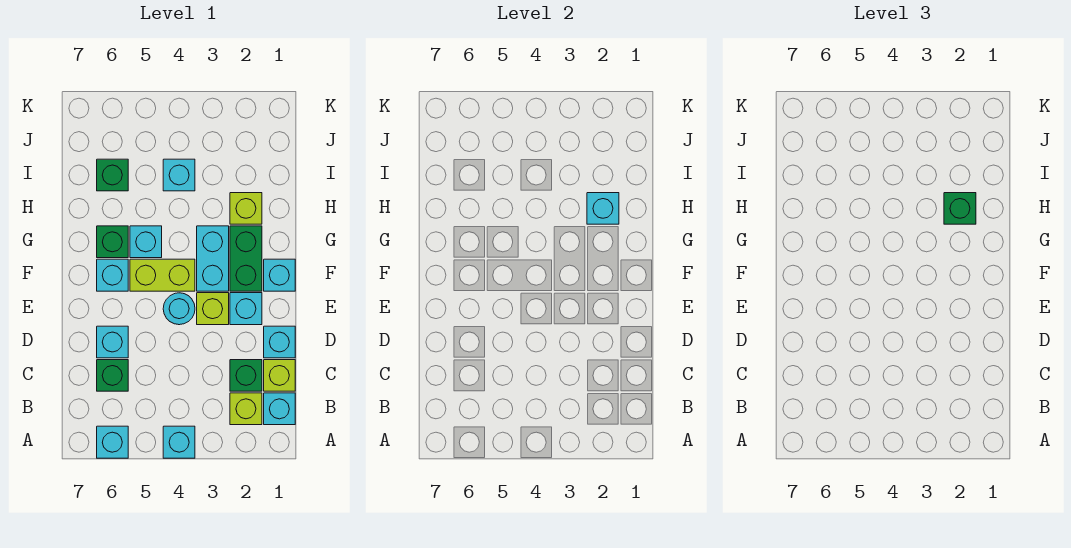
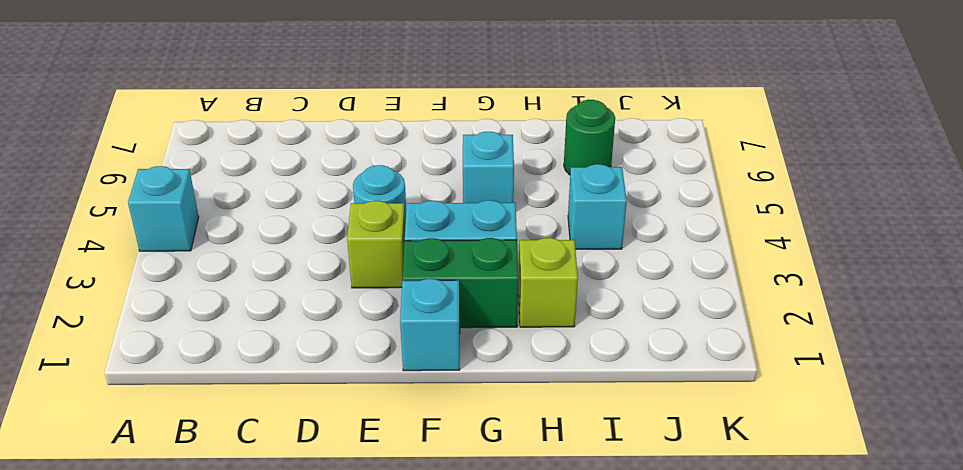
green round brick I6 level 1 -> green brick I6 level 1
none -> cyan brick A6 level 1
none -> cyan brick B1 level 1
none -> lime brick B2 level 1

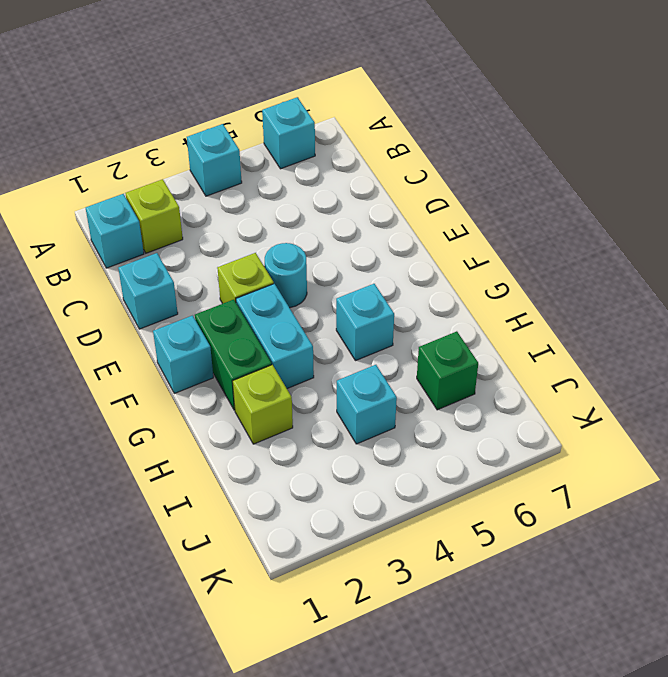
none -> lime brick C1 level 1
none -> green brick C2 level 1
none -> green brick C6 level 1

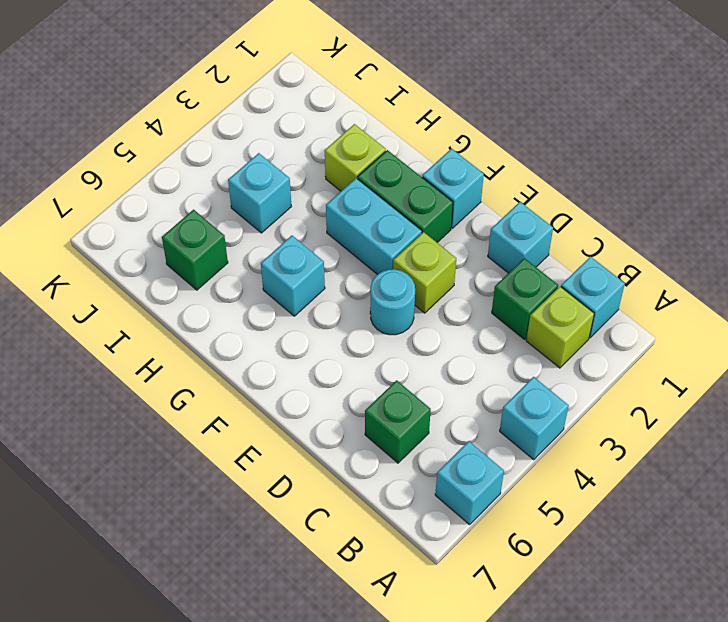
none -> lime brick C1 level 1
none -> cyan brick D6 level 1
none -> cyan brick E2 level 1

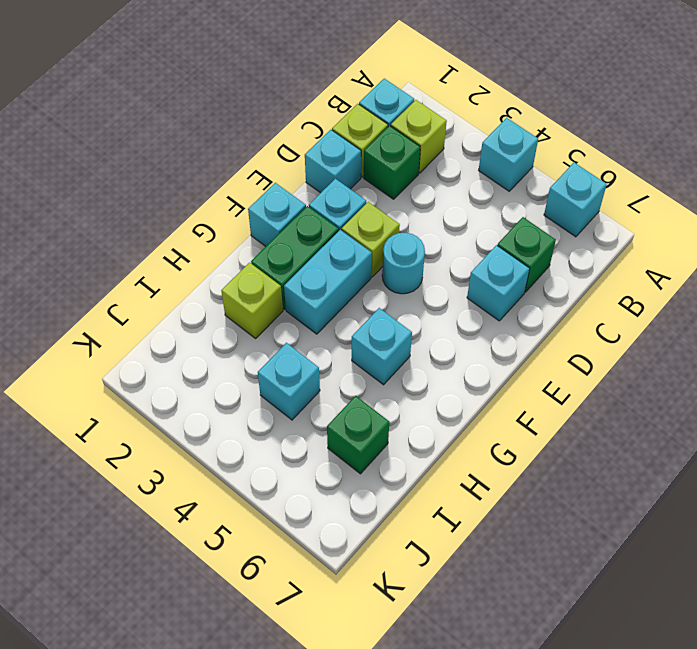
none -> lime brick F4:F5 level 1
none -> cyan brick F6 level 1
none -> green brick G6 level 1

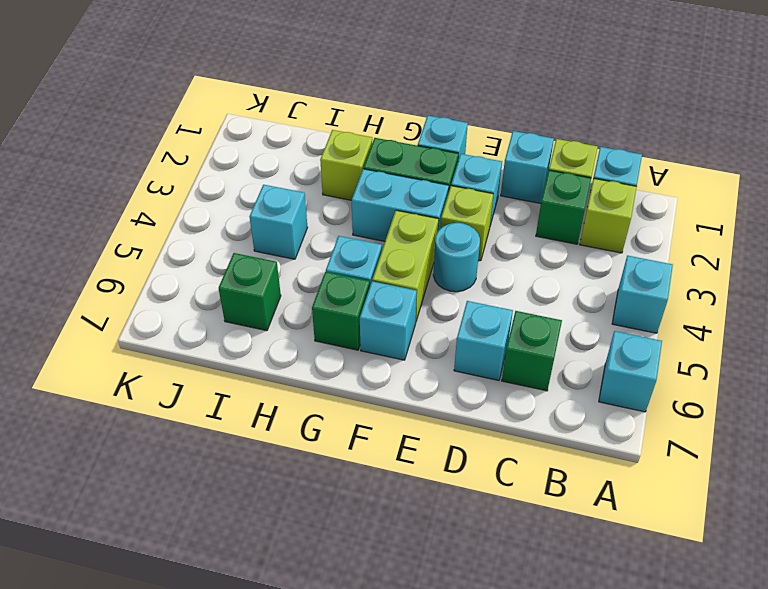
none -> cyan brick H2 level 2
none -> green brick H2 level 3

